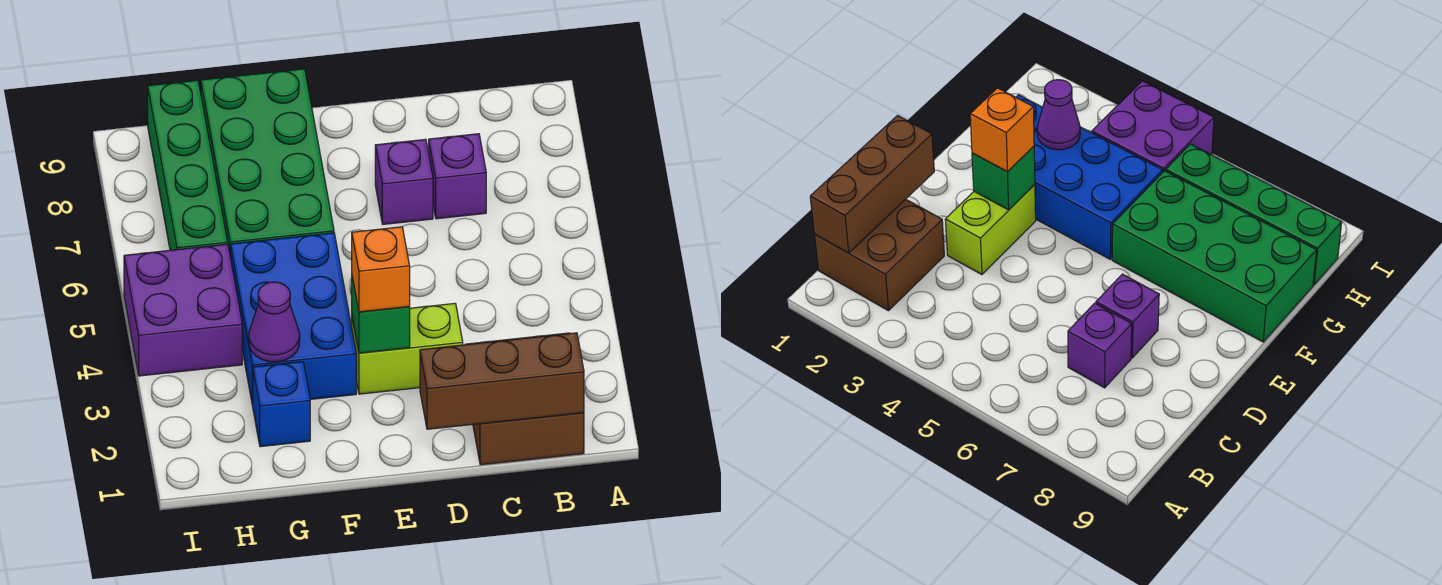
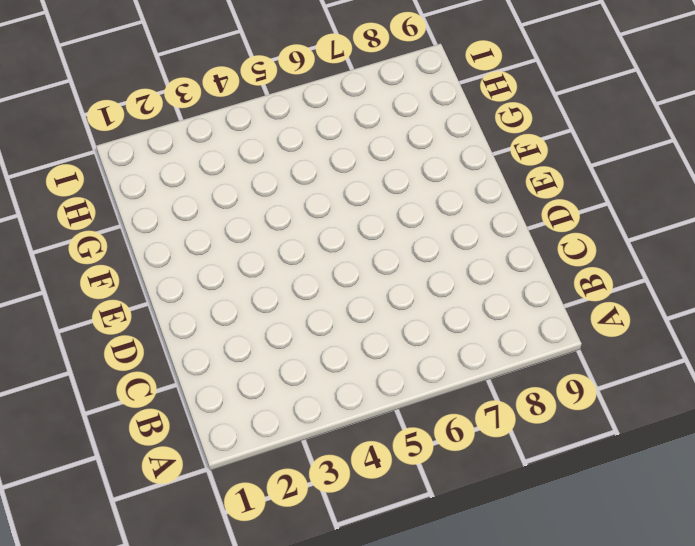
none -> brown brick B1:C2 level 1
none -> purple brick C7 level 1
none -> lime brick D3:E3 level 1

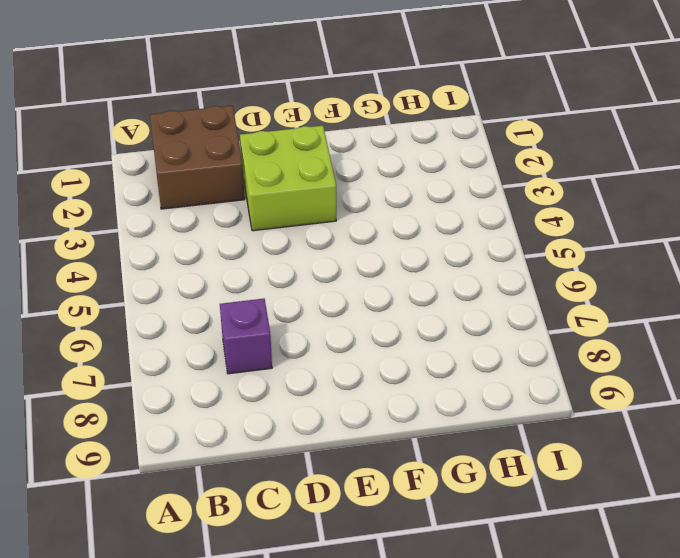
lime brick D2:E3 level 1 -> lime brick D3:E3 level 1
none -> purple brick D7 level 1
none -> blue brick F3:G5 level 1
none -> green brick F6:G9 level 1

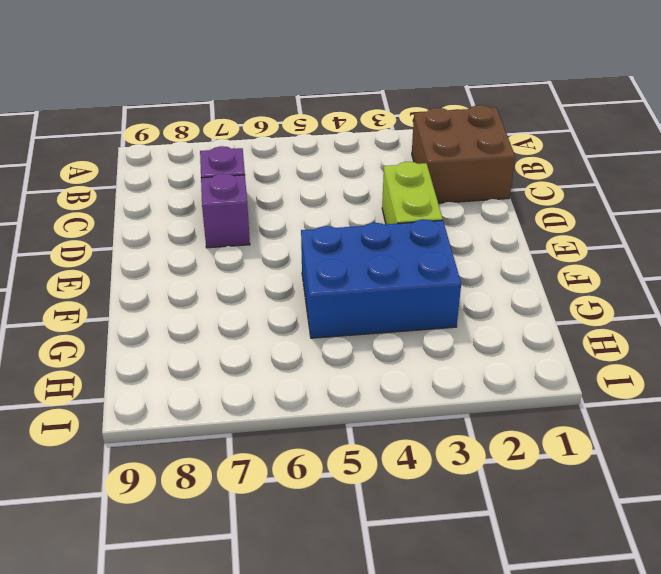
none -> green brick F6:G9 level 1
none -> blue brick G2 level 1
none -> purple brick H4:I5 level 1

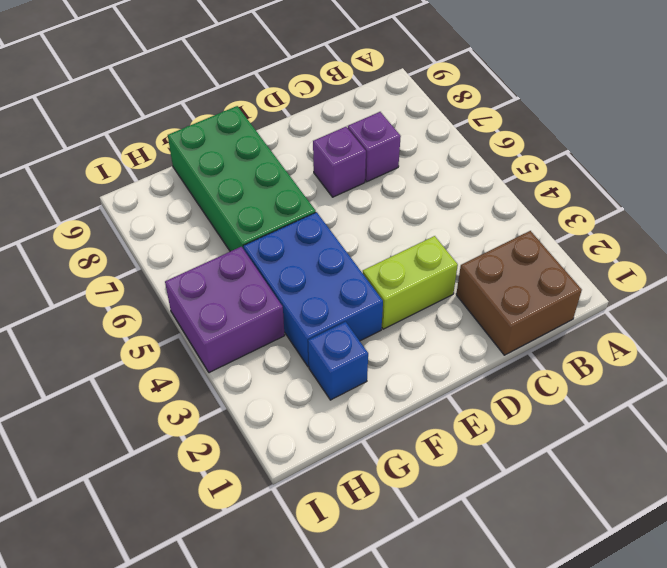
none -> green brick H6:H9 level 1
none -> brown brick B1:D1 level 2
none -> green brick E3 level 2

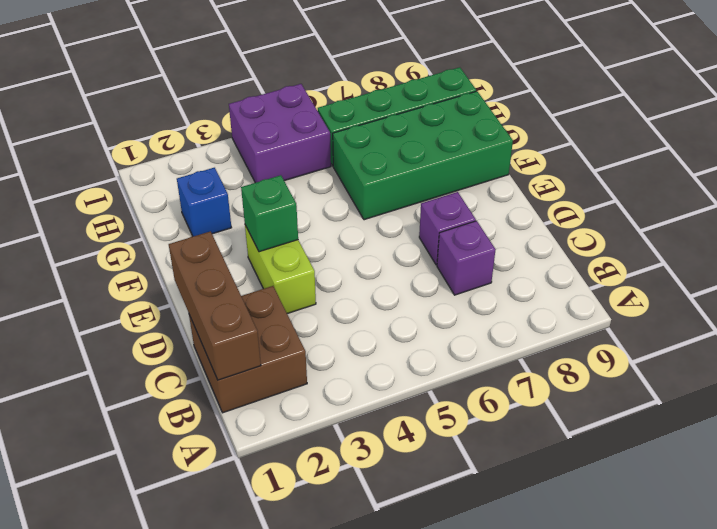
none -> blue brick F3:G5 level 1
none -> purple cone G3 level 2
none -> orange brick E3 level 3

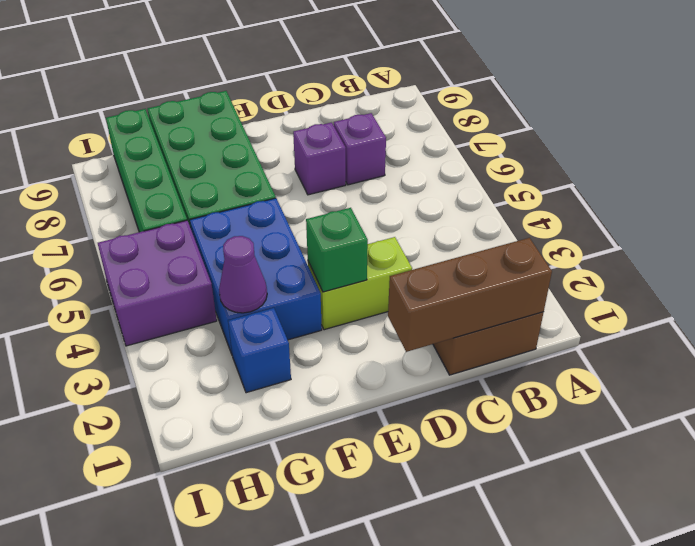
none -> orange brick E3 level 3

